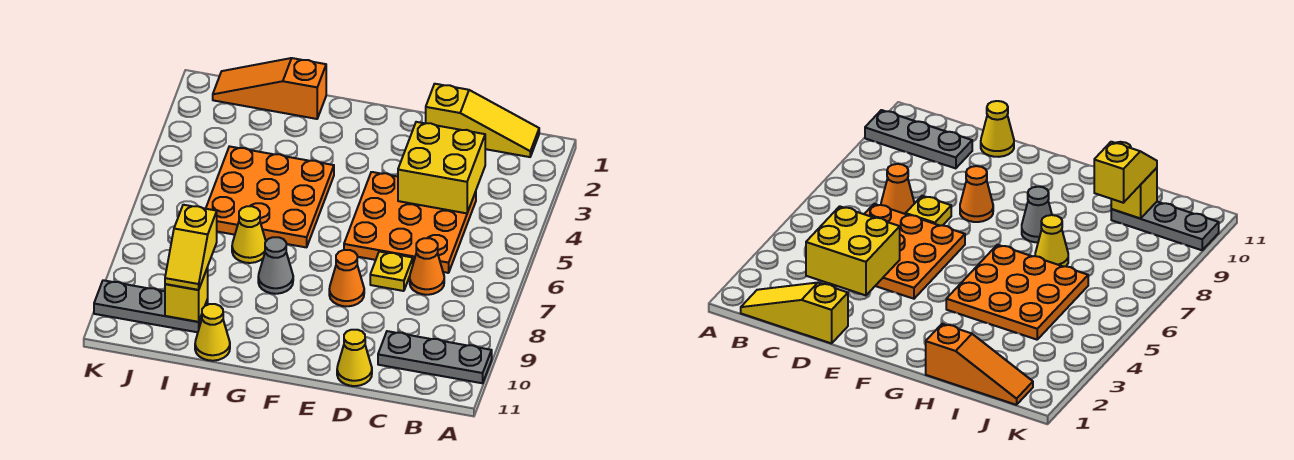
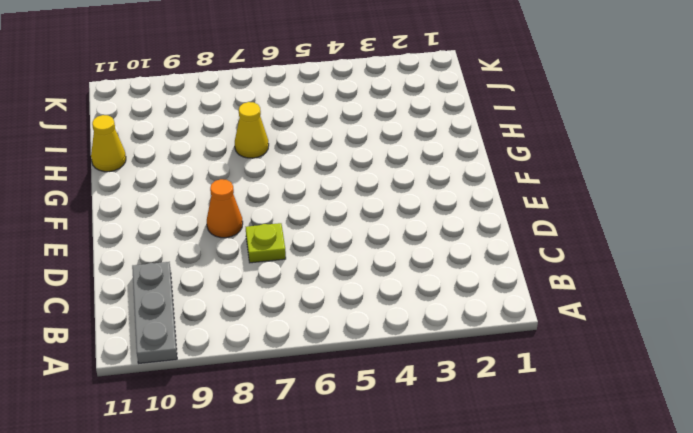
lime plate D7 level 1 -> yellow plate D7 level 1
none -> yellow slope B1:D1 level 1 top D
none -> orange plate C4:E6 level 1
none -> orange cone C7 level 1

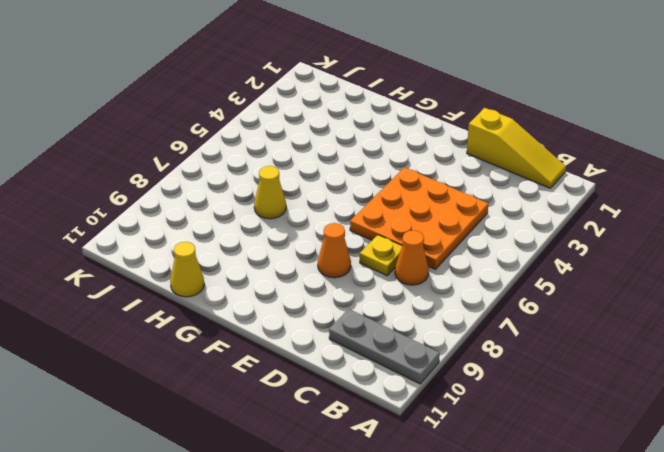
none -> yellow cone D11 level 1
none -> orange plate G4:I6 level 1
none -> grey cone G8 level 1

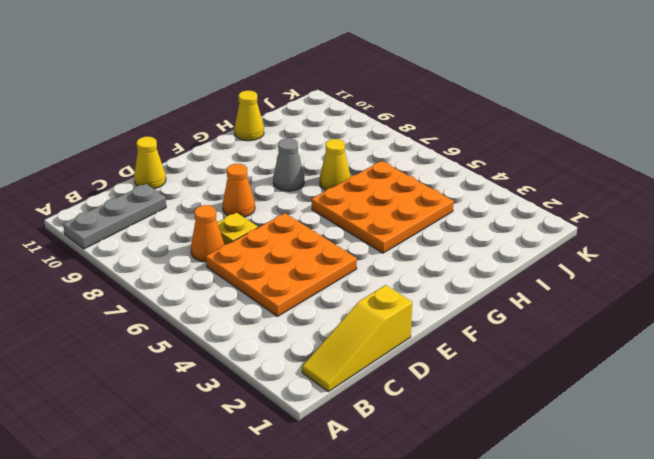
none -> orange slope H1:J1 level 1 top H
none -> grey plate I10:K10 level 1
none -> yellow brick C3:D4 level 2

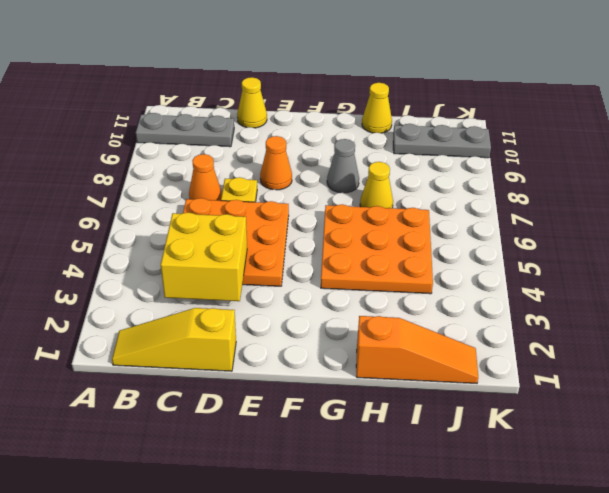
none -> yellow brick I10 level 2
none -> yellow slope I9:I10 level 3 top 9

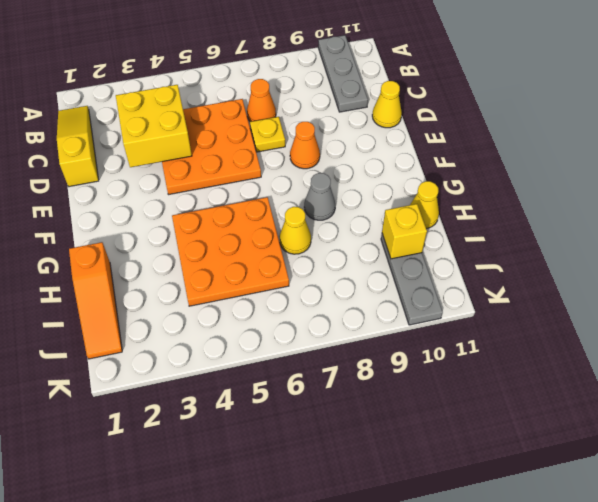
none -> yellow slope I9:I10 level 3 top 9

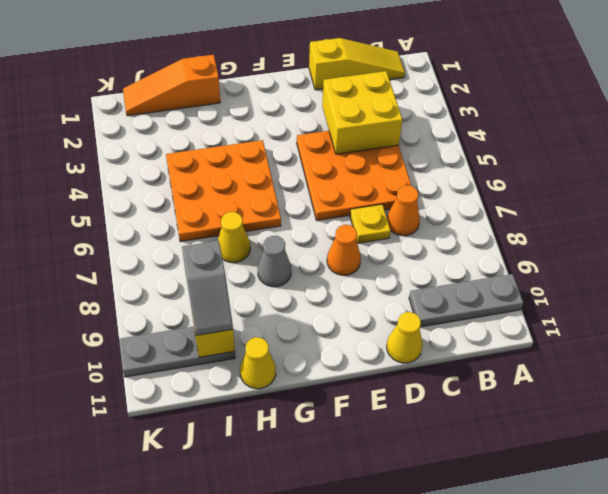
grey slope I9:I10 level 3 top 9 -> yellow slope I9:I10 level 3 top 9

